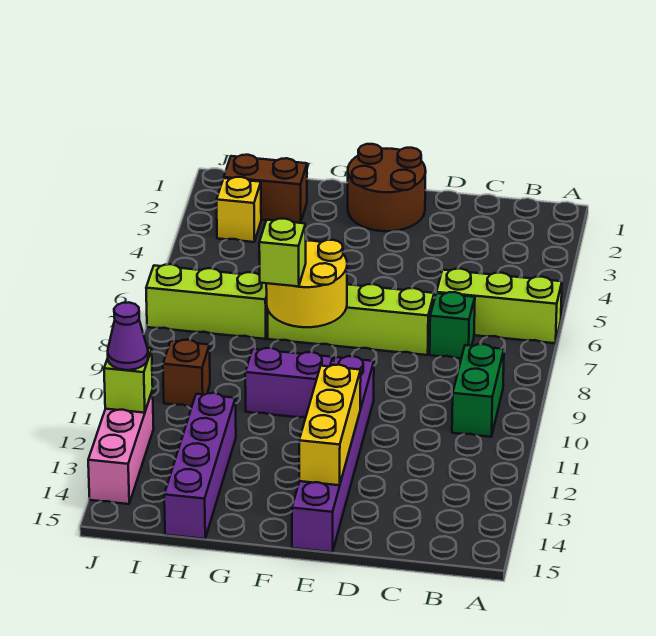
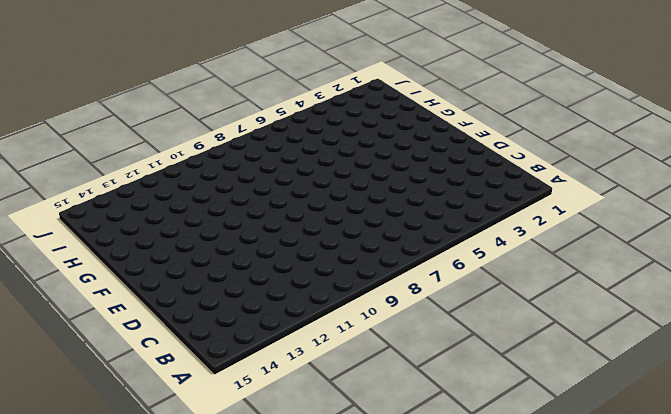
none -> lime brick A6:C6 level 1
none -> green brick B9:B10 level 1
none -> green brick C7 level 1

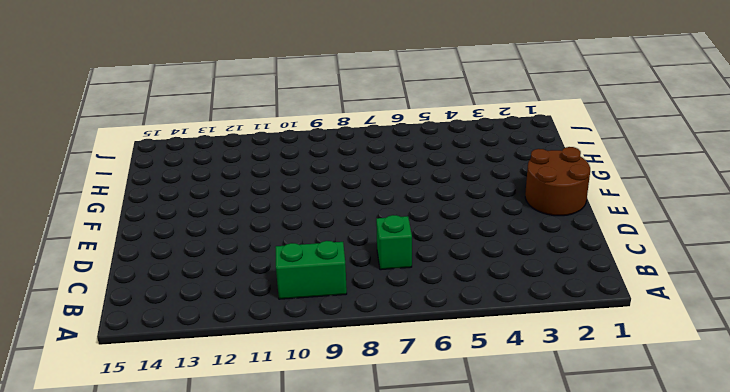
none -> lime brick A6:C6 level 1
none -> lime brick D7:G7 level 1
none -> purple brick E10:E15 level 1

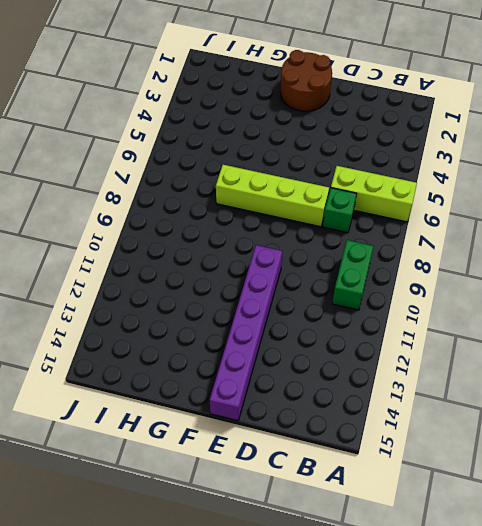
none -> purple brick F10:G10 level 1
none -> brown brick H2:I2 level 1
none -> lime brick H7:J7 level 1

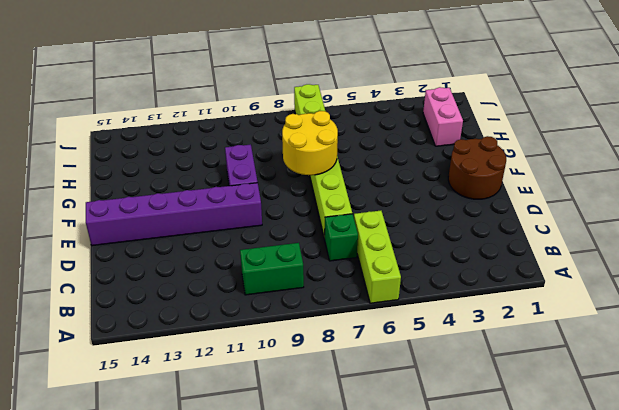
pink brick H2:I2 level 1 -> brown brick H2:I2 level 1
none -> purple brick H12:H15 level 1
none -> yellow brick I3 level 1
none -> brown brick I10 level 1

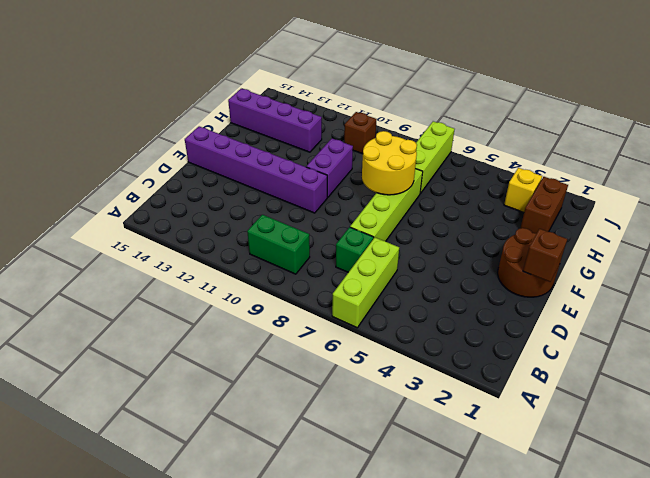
brown brick E1 level 2 -> none
none -> pink brick J12:J14 level 1
none -> yellow brick E12:E14 level 2
none -> lime brick J12 level 2

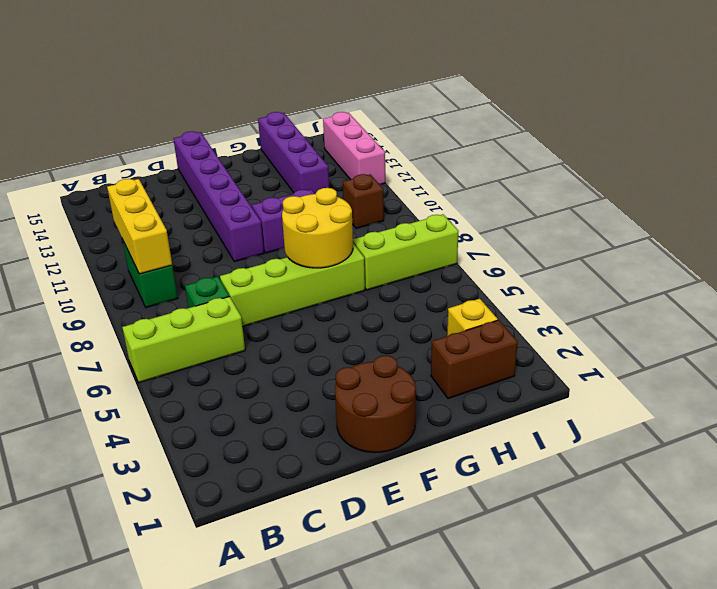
yellow brick B9:B11 level 2 -> yellow brick E12:E14 level 2
none -> lime brick J12 level 2
none -> lime brick G8 level 3
none -> purple cone J12 level 3

